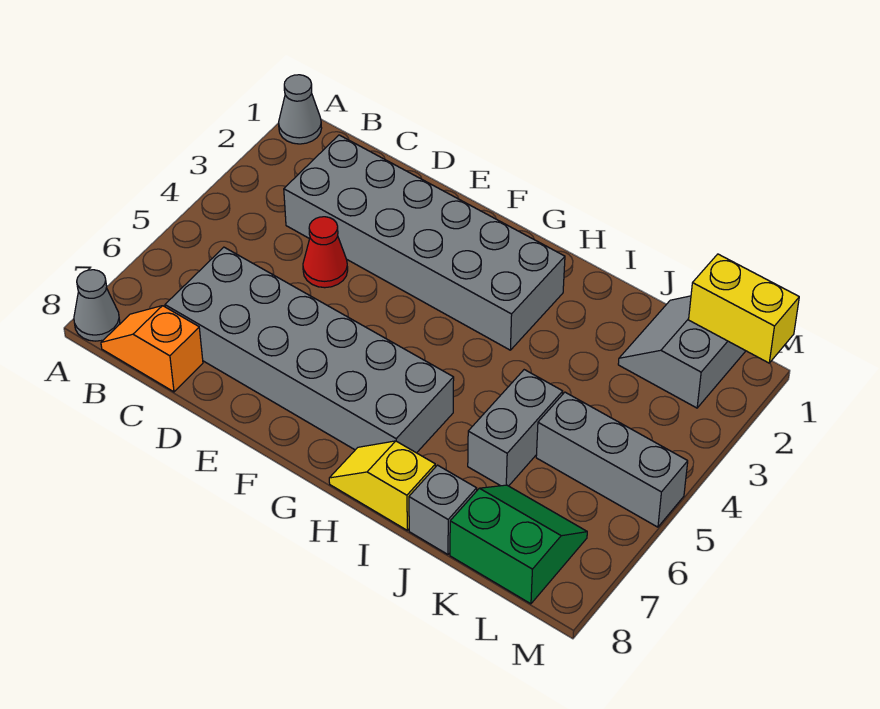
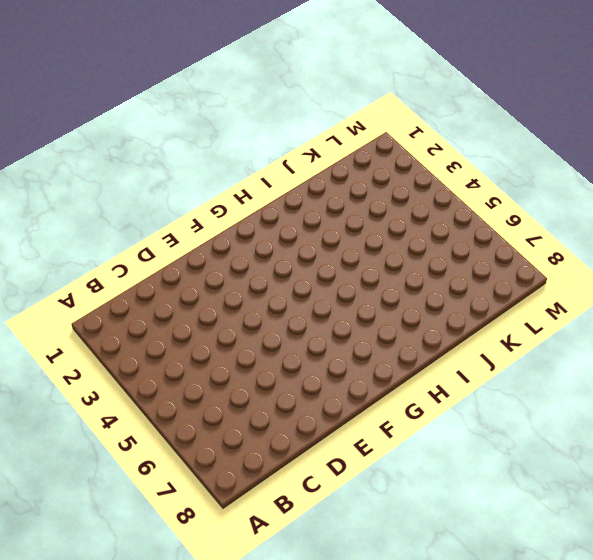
none -> grey cone A1 level 1
none -> grey cone A8 level 1
none -> orange slope B8:C8 level 1 top C

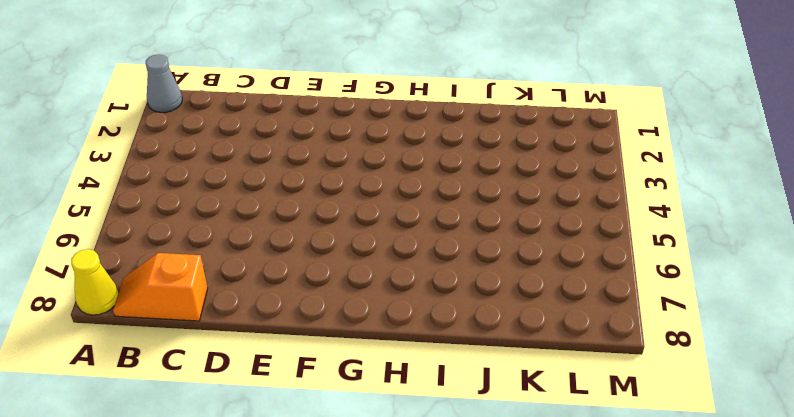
yellow cone A8 level 1 -> grey cone A8 level 1
none -> grey brick C2:H3 level 1
none -> grey brick C6:H7 level 1
none -> red cone D4 level 1

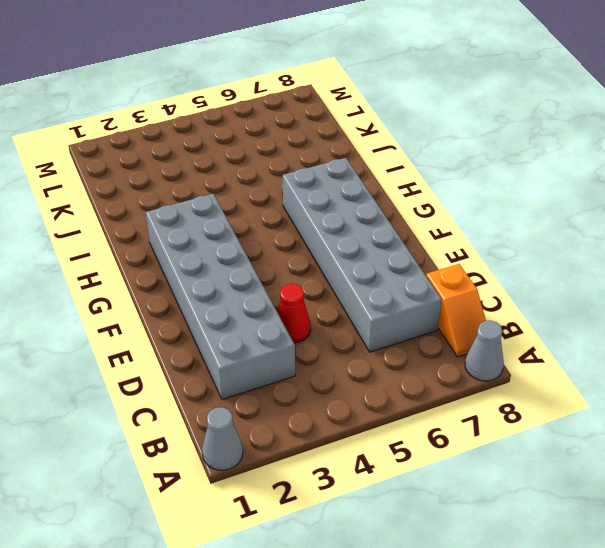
none -> yellow slope H8:I8 level 1 top I
none -> grey brick J5:J6 level 1
none -> grey brick J8 level 1

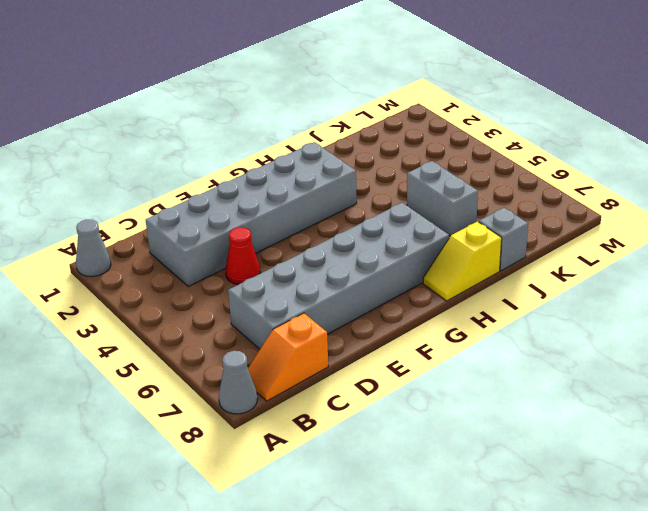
none -> grey slope K1:L2 level 1 top L
none -> grey brick K5:M5 level 1
none -> green slope K7:L8 level 1 top 8

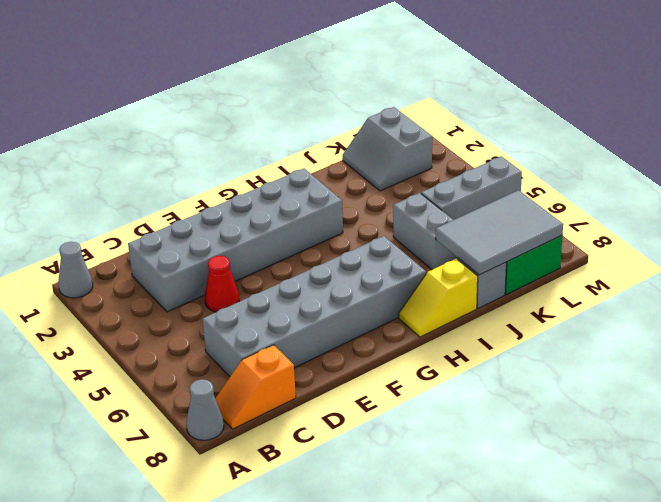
grey tile J7:L8 level 2 -> none
none -> yellow brick L1:M1 level 2

